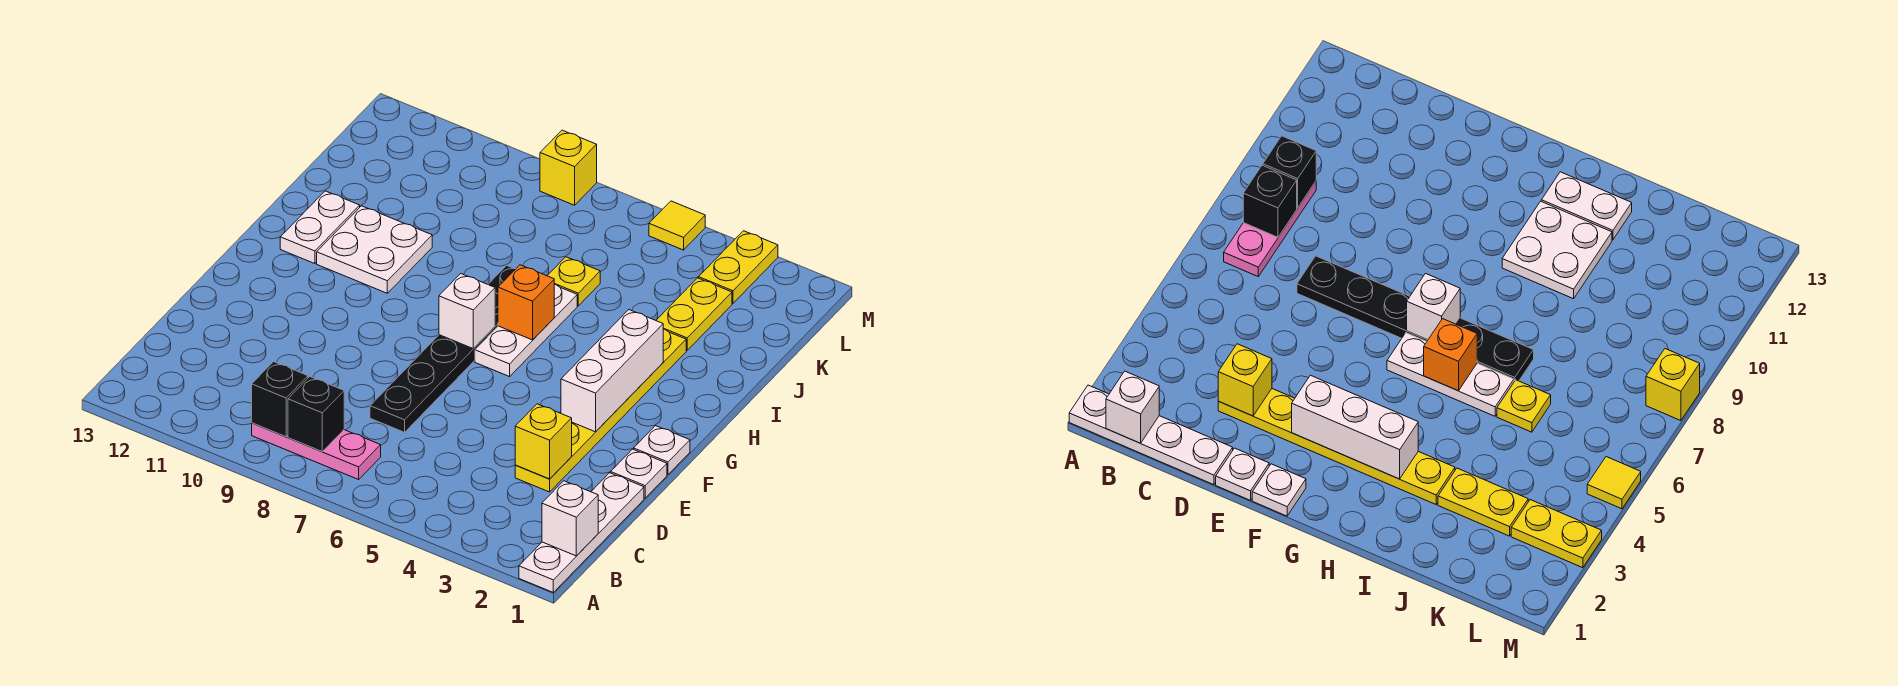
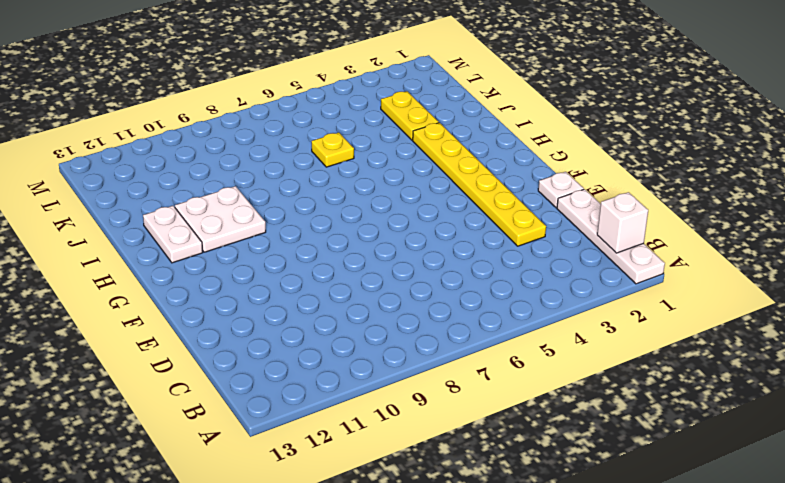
none -> pink plate B7:B9 level 1
none -> black plate D7:I7 level 1
none -> white plate F1 level 1

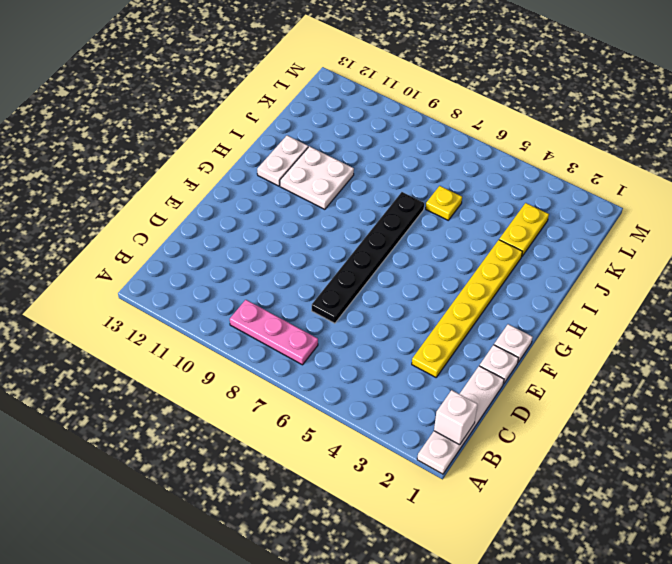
none -> white plate G6:I6 level 1
none -> yellow plate L3:M3 level 1
none -> yellow tile M5 level 1

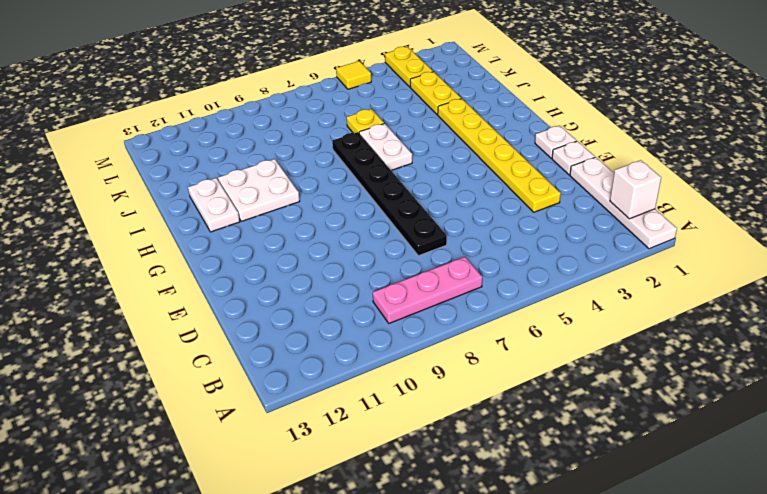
white plate H6:I6 level 1 -> white plate G6:I6 level 1
none -> yellow brick M8 level 1
none -> black brick B8 level 2
none -> black brick B9 level 2

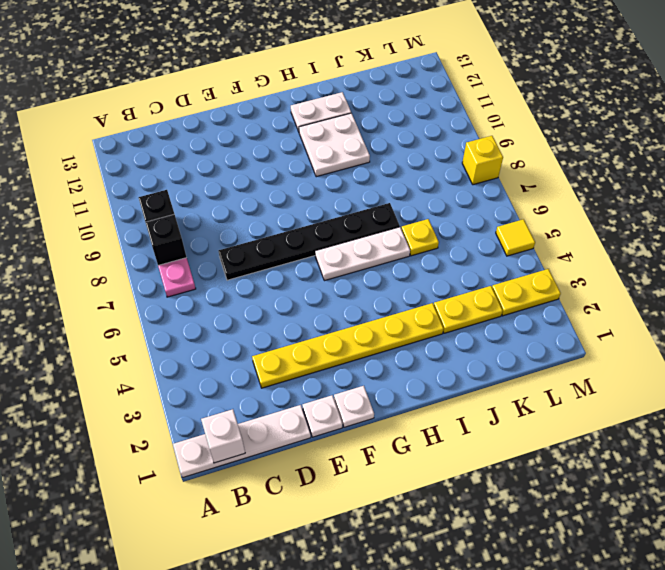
none -> yellow brick D3 level 2
none -> white brick F3:H3 level 2
none -> white brick G7 level 2

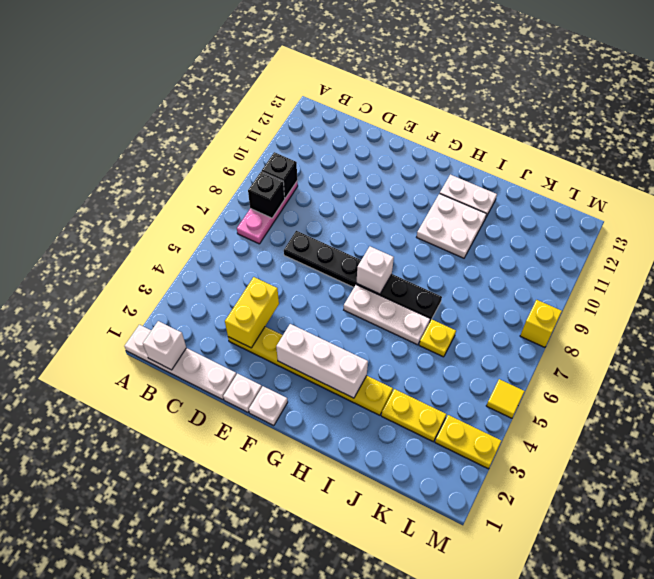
yellow brick D3:D4 level 2 -> yellow brick D3 level 2
none -> orange brick H6 level 2

